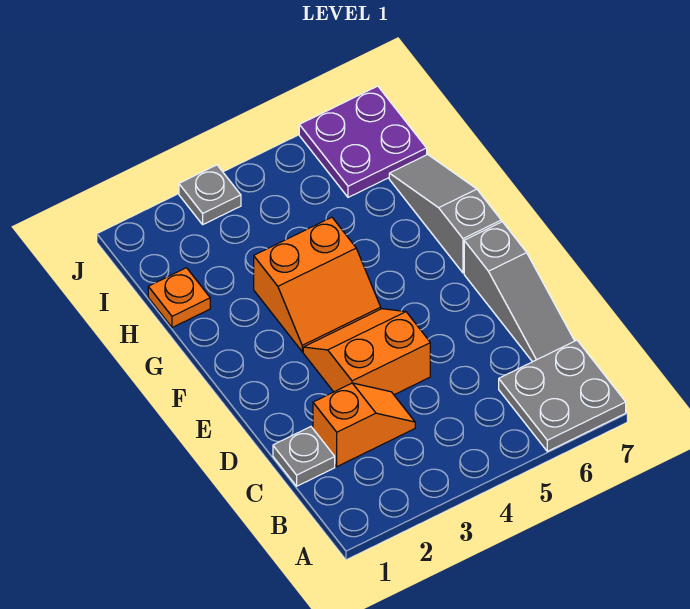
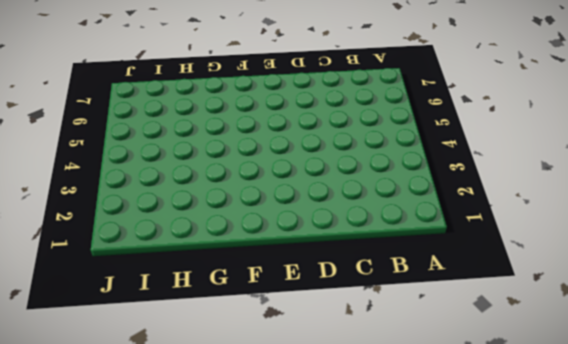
none -> grey plate A6:B7 level 1
none -> grey plate C1 level 1

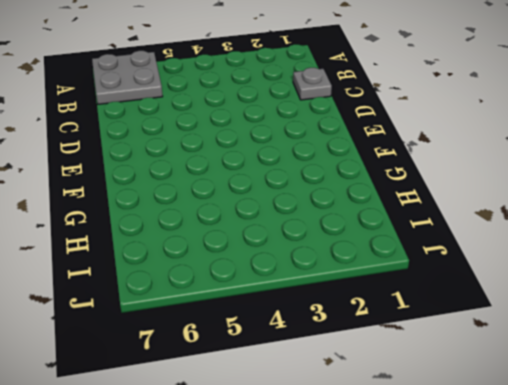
none -> orange slope C2:C3 level 1 top 2
none -> grey slope C7:E7 level 1 top E

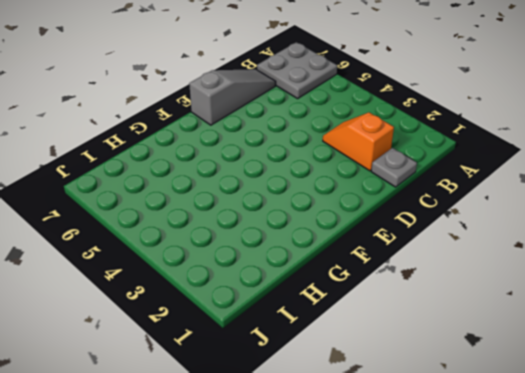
none -> orange slope D3:E4 level 1 top D
none -> orange slope F3:G4 level 1 top G

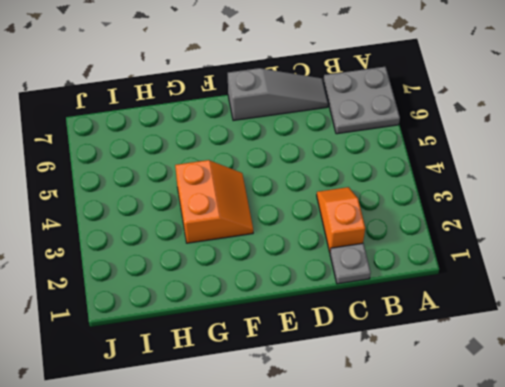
none -> orange slope D3:E4 level 1 top D
none -> grey slope F7:H7 level 1 top F

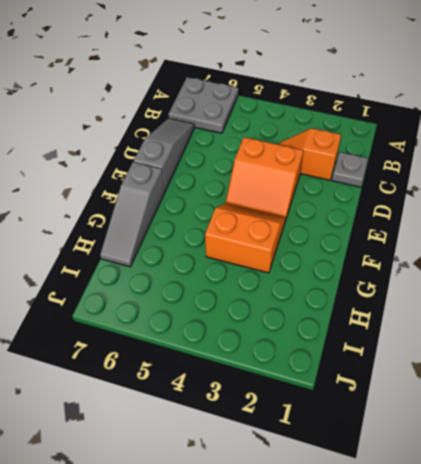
none -> orange plate H1 level 1
none -> purple plate I6:J7 level 1

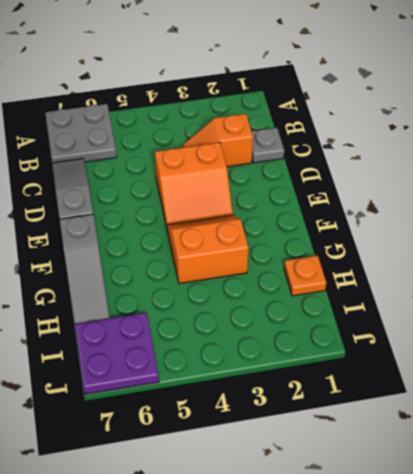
none -> grey plate J3 level 1

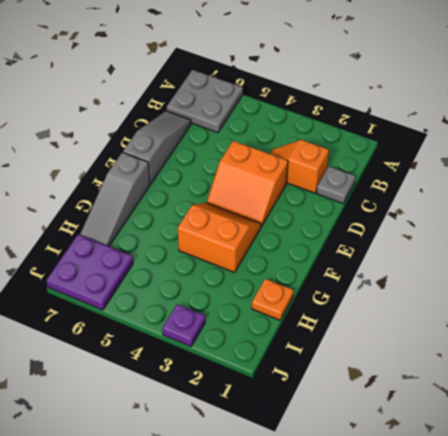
purple plate J3 level 1 -> grey plate J3 level 1

